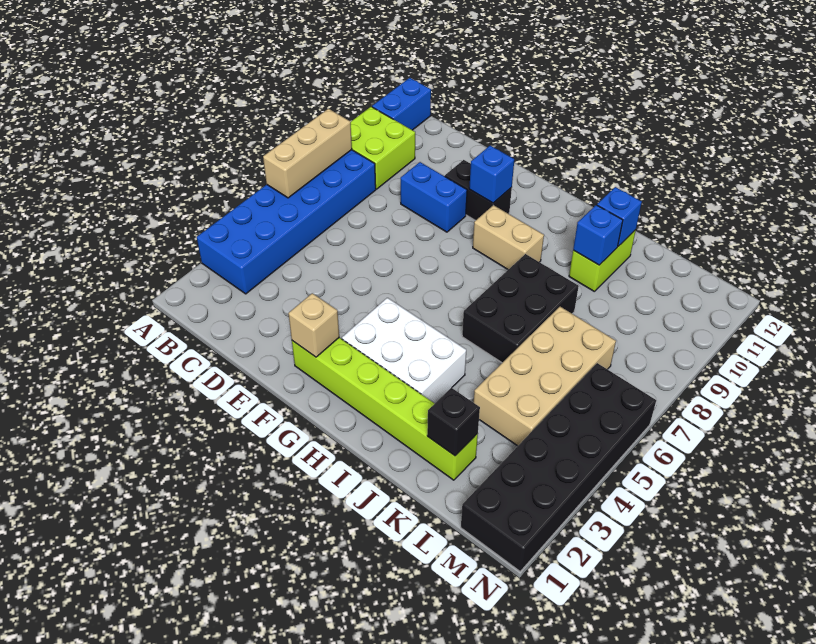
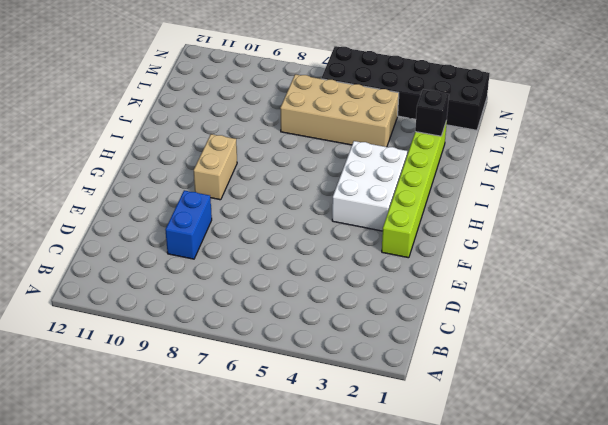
none -> blue brick A3:B8 level 1
none -> lime brick A9:B10 level 1
none -> blue brick A11:A12 level 1

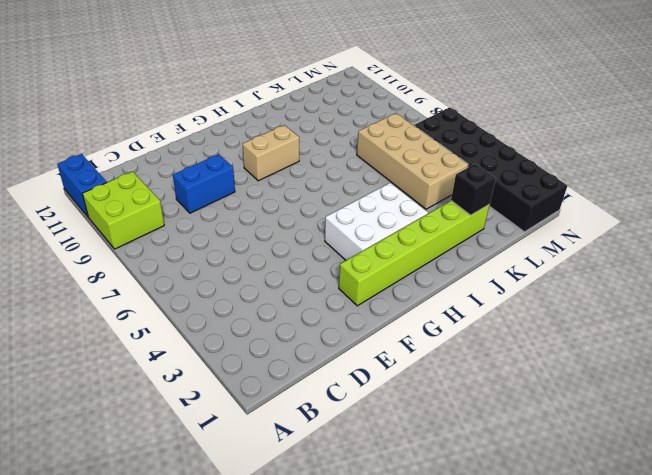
none -> blue brick A3:B8 level 1
none -> black brick E10:F10 level 1
none -> black brick I6:J8 level 1

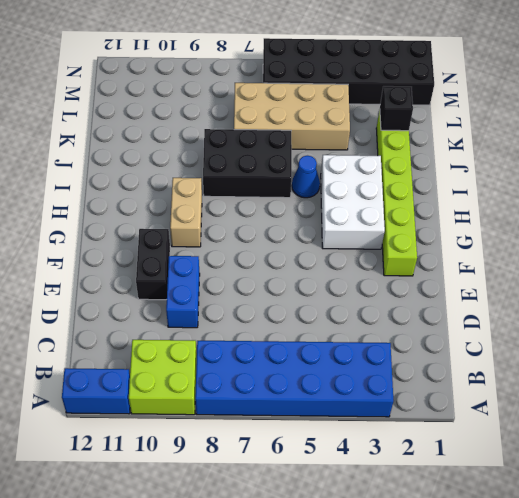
blue cone I5 level 1 -> none
none -> lime brick J10:J11 level 1
none -> tan brick A6:A8 level 2
none -> tan brick F2 level 2

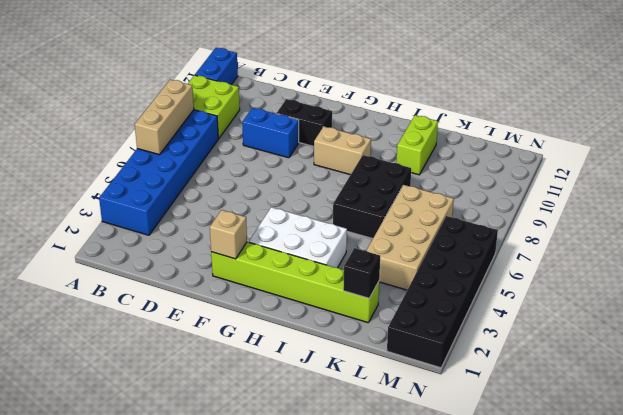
none -> blue brick F10 level 2
none -> blue brick J10 level 2
none -> blue brick J11 level 2

